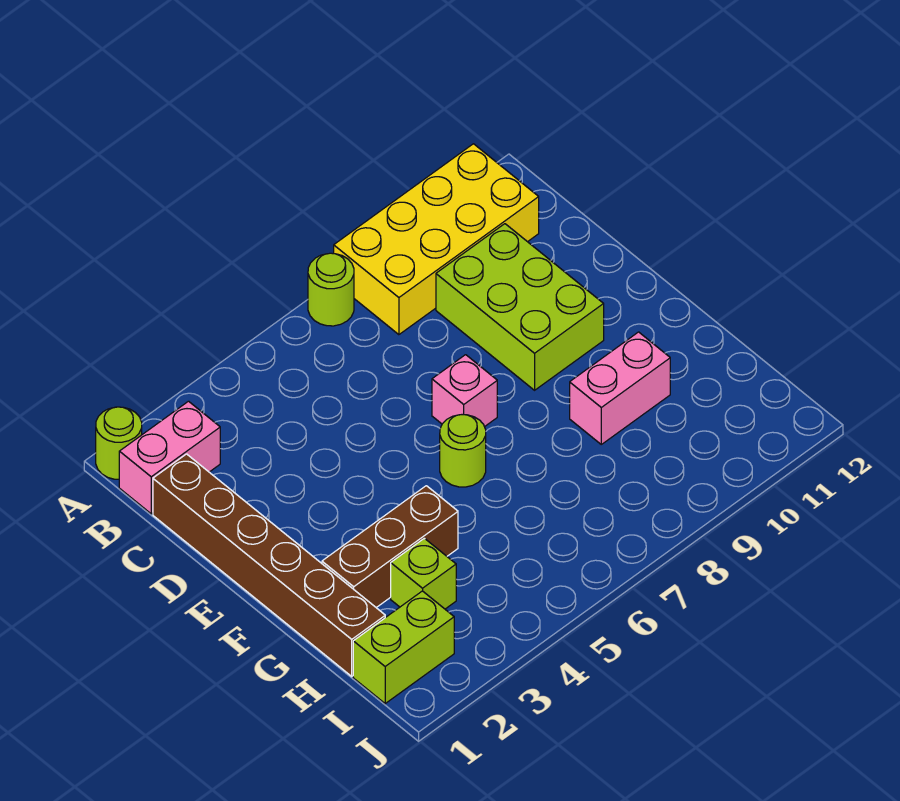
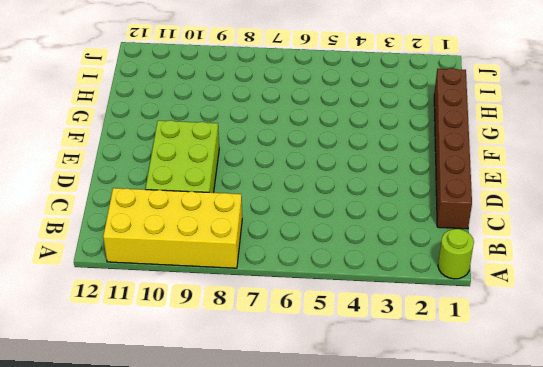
none -> lime round brick A7 level 1
none -> pink brick B1:B2 level 1
none -> pink brick E7 level 1

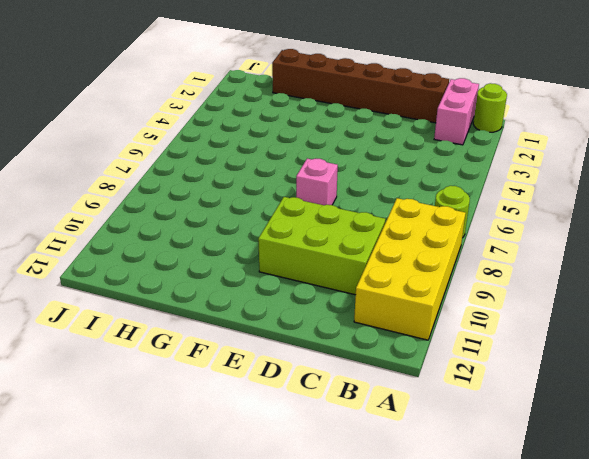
none -> lime round brick F6 level 1
none -> brown brick G2:G4 level 1
none -> pink brick G9:G10 level 1

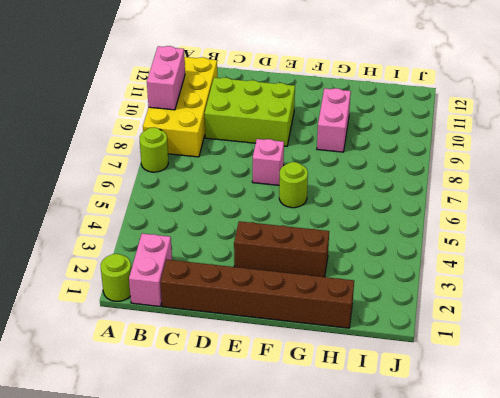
pink brick A9:A10 level 2 -> none
brown brick E3:G3 level 1 -> brown brick G2:G4 level 1
none -> lime brick H3 level 1
none -> lime brick I1:I2 level 1

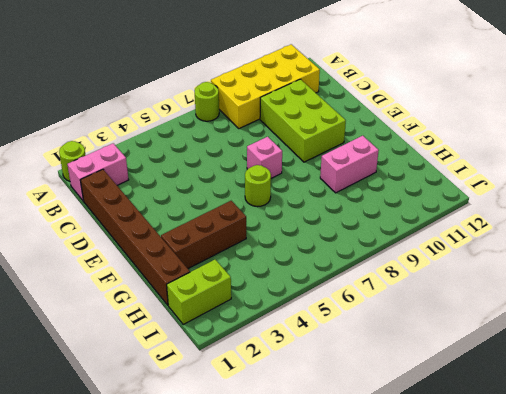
none -> lime brick H3 level 1

